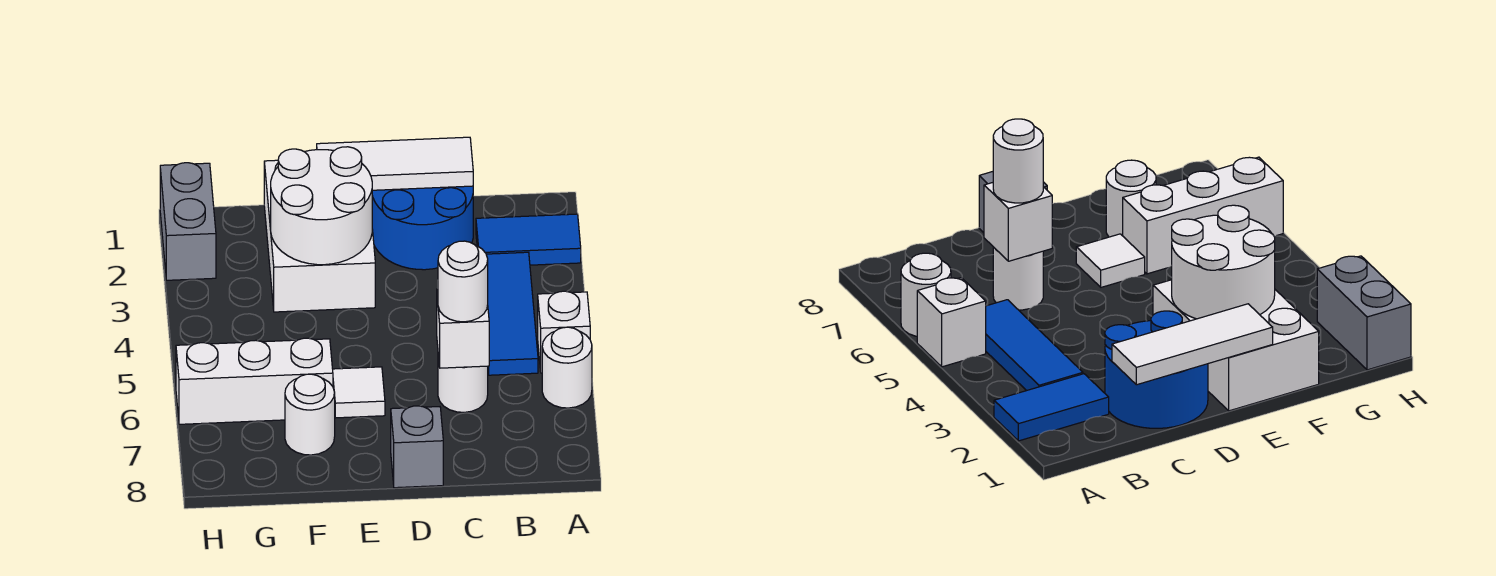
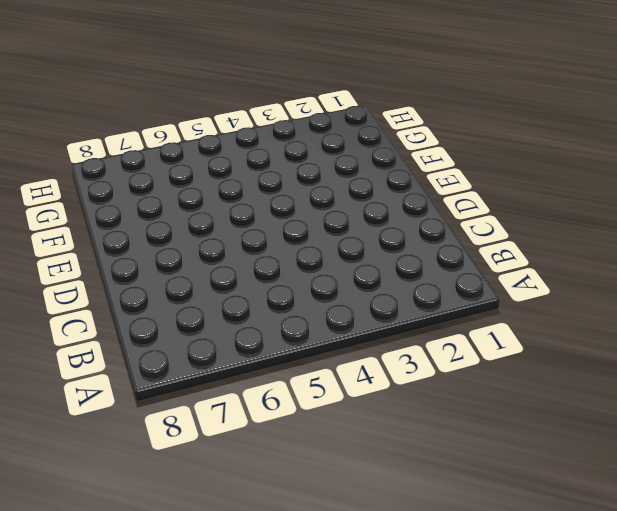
none -> blue tile A2:B2 level 1
none -> white brick A5 level 1
none -> white round brick A6 level 1

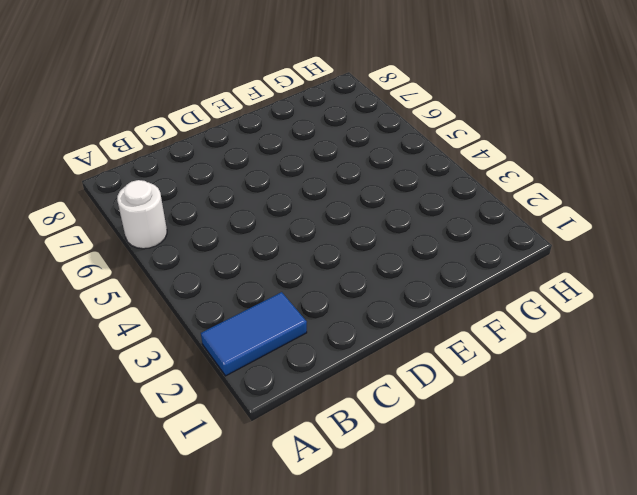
none -> white brick A5 level 1
none -> blue tile B3:B5 level 1
none -> blue round brick C1:D2 level 1

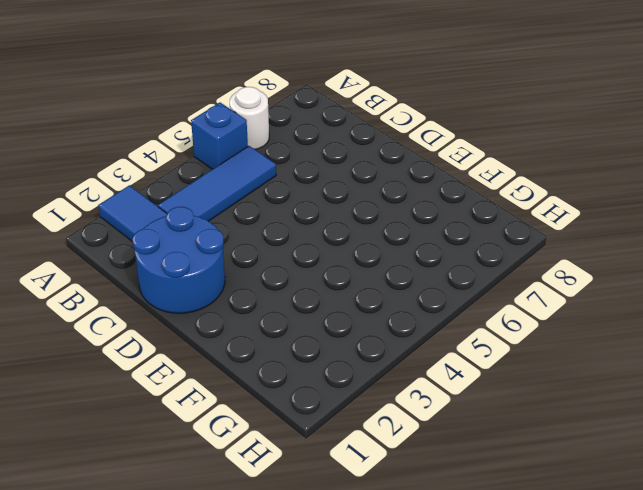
blue brick A5 level 1 -> white brick A5 level 1
none -> white round brick C6 level 1
none -> grey brick D8 level 1
none -> white brick E1:F3 level 1

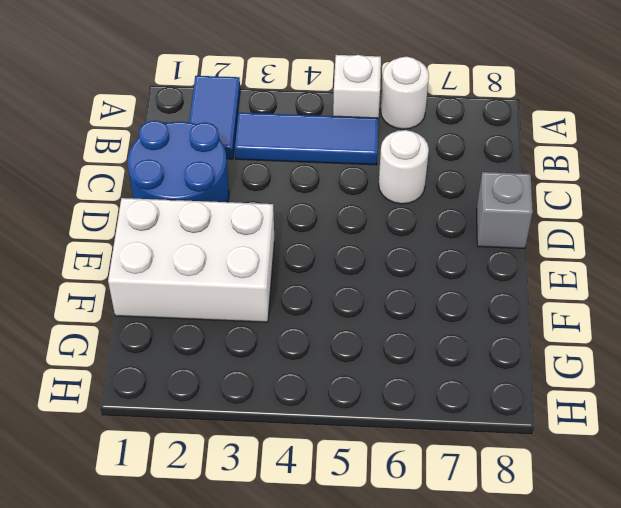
none -> white tile E6 level 1
none -> white brick F6:H6 level 1
none -> white round brick F7 level 1

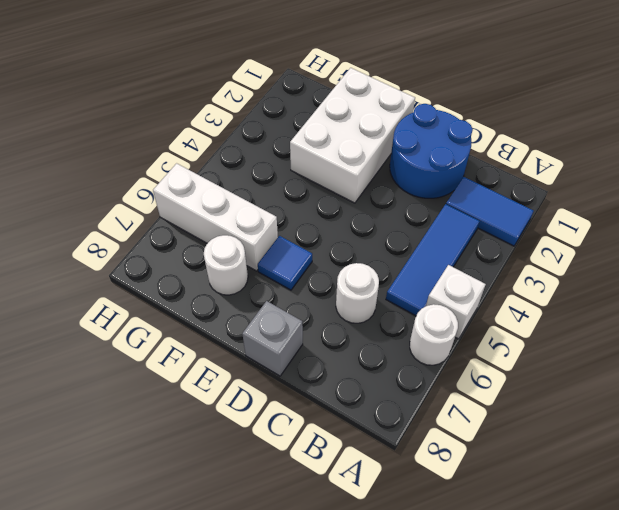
blue tile E6 level 1 -> white tile E6 level 1
none -> grey brick H1:H2 level 1
none -> white tile C1:E1 level 2
none -> white brick C6 level 2

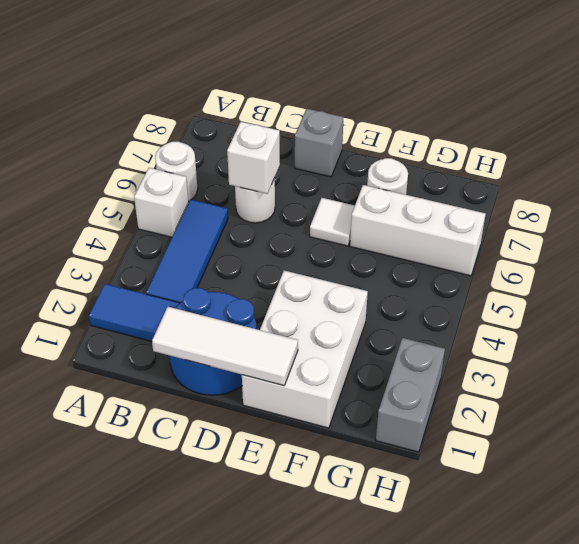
none -> white round brick E2:F3 level 2
none -> white round brick C6 level 3

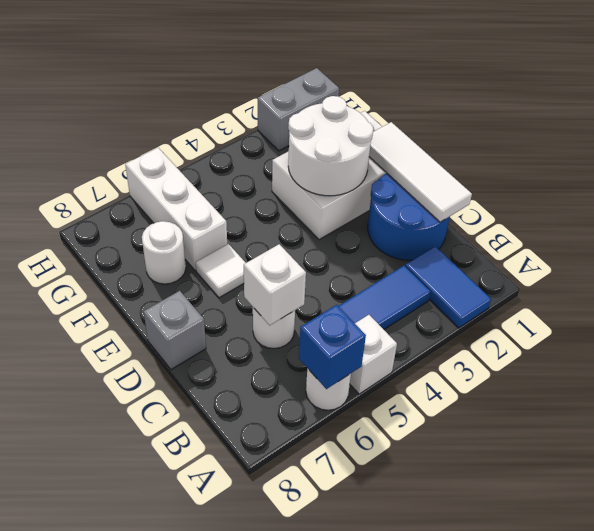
blue brick A6 level 2 -> none
none -> white round brick C6 level 3

